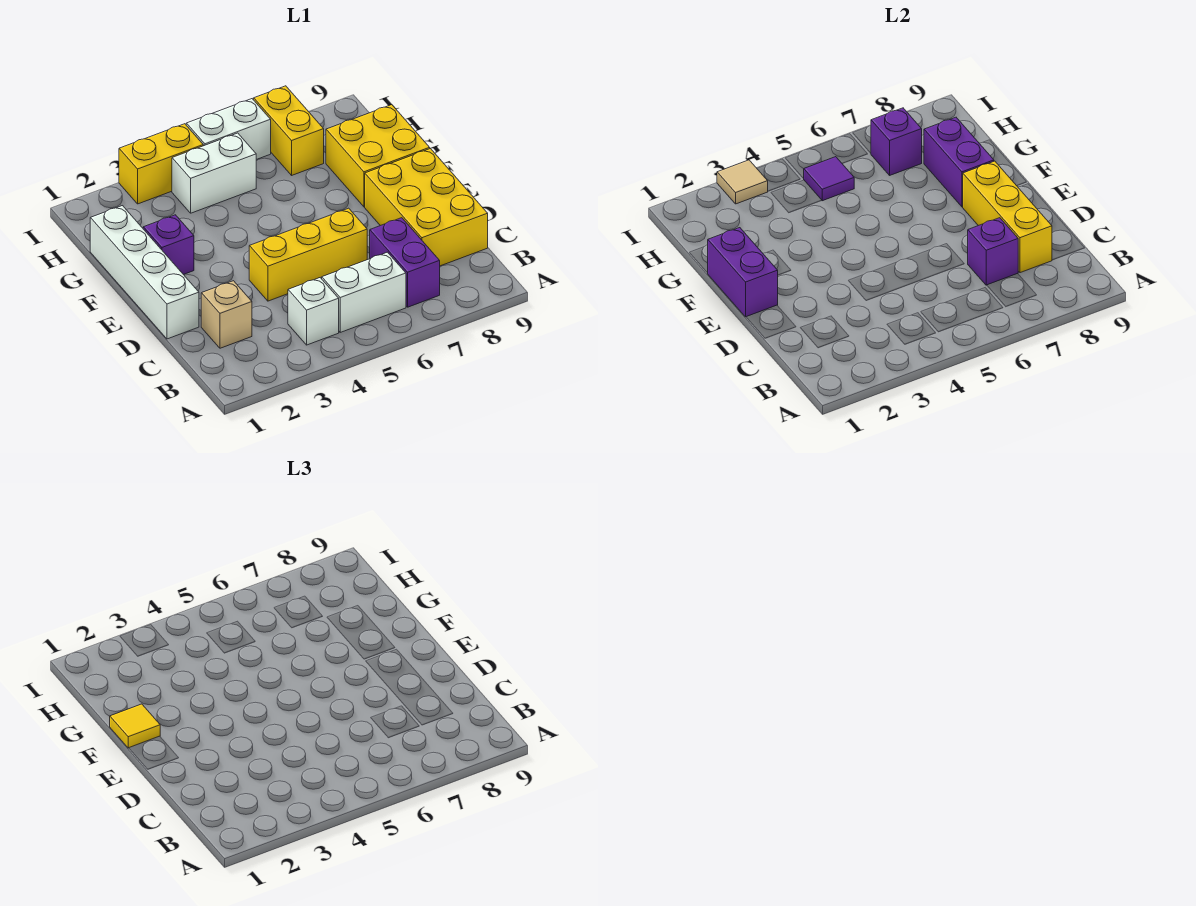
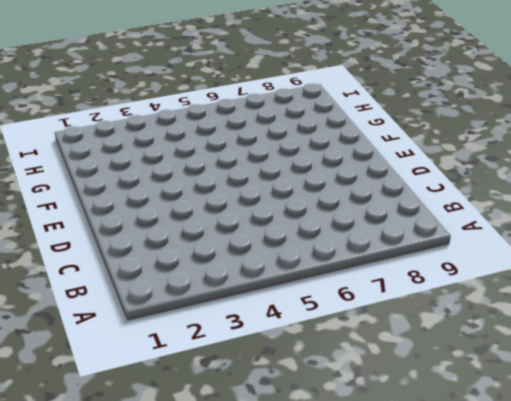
none -> white brick B4 level 1
none -> white brick B5:B6 level 1
none -> purple brick B7:C7 level 1

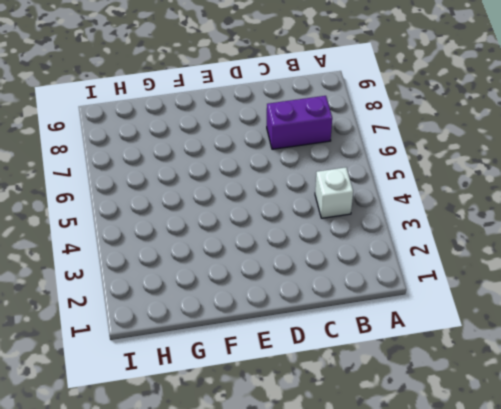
none -> white brick B5:B6 level 1
none -> tan brick C2 level 1
none -> yellow brick C8:E9 level 1

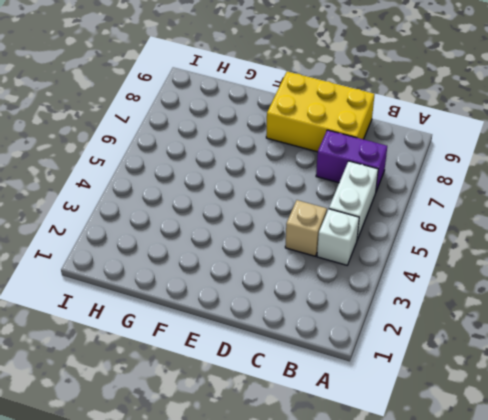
tan brick C4 level 1 -> tan brick C2 level 1
none -> white brick D1:G1 level 1
none -> yellow brick D4:D6 level 1
none -> purple brick F2 level 1

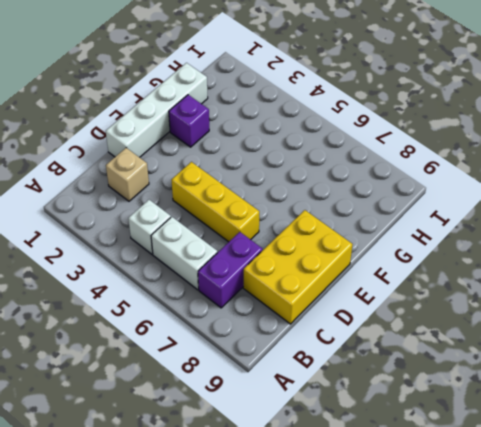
none -> yellow brick F8:G9 level 1
none -> white brick H4:H5 level 1
none -> yellow brick H7:I7 level 1

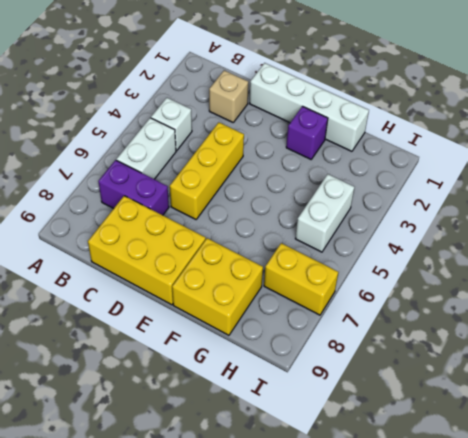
none -> yellow brick I3:I4 level 1
none -> white brick I5:I6 level 1
none -> purple brick C7 level 2

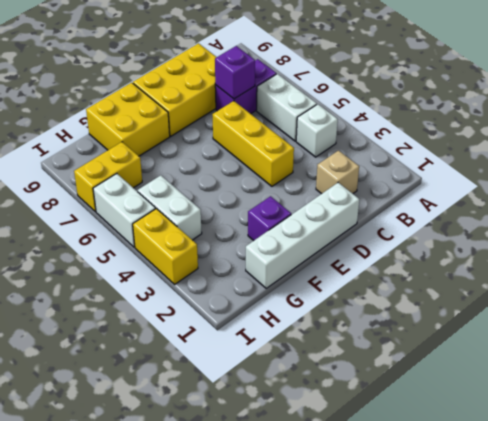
none -> yellow brick C8:E8 level 2
none -> purple brick E1:F1 level 2
none -> purple brick F8:G8 level 2

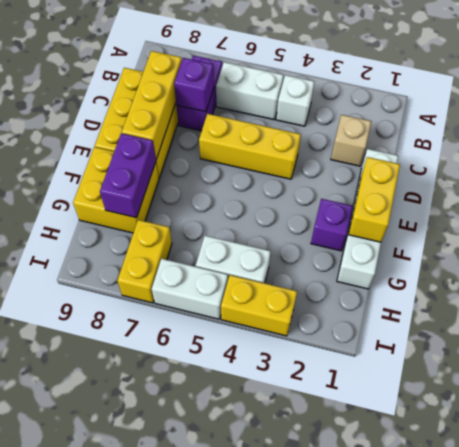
yellow brick E1:F1 level 2 -> purple brick E1:F1 level 2
none -> purple tile H5 level 2
none -> purple brick H7 level 2
none -> tan tile I3 level 2

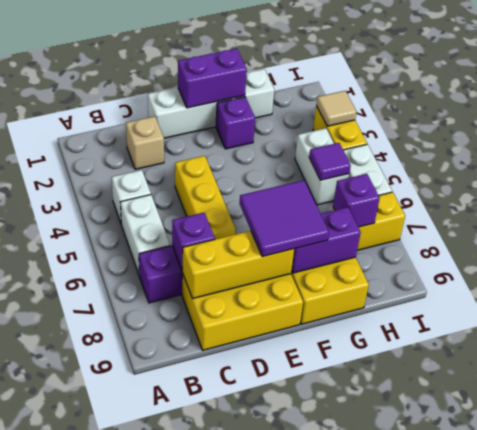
purple tile E7:F8 level 3 -> none
none -> yellow tile F1 level 3

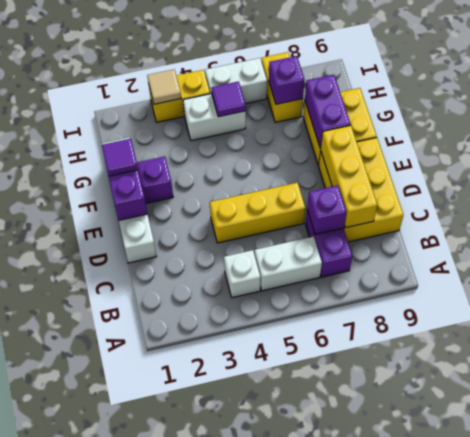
purple tile F1 level 3 -> yellow tile F1 level 3
none -> tan brick C2 level 1

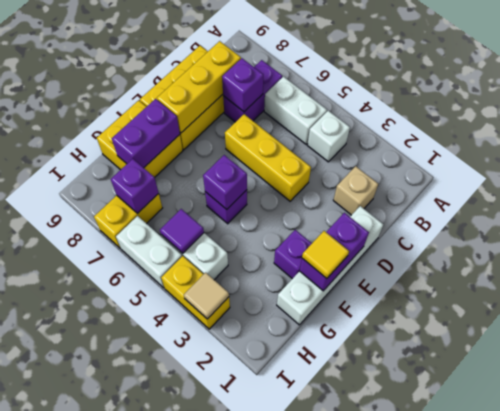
purple brick F5 level 1 -> none
purple brick F5 level 2 -> none

